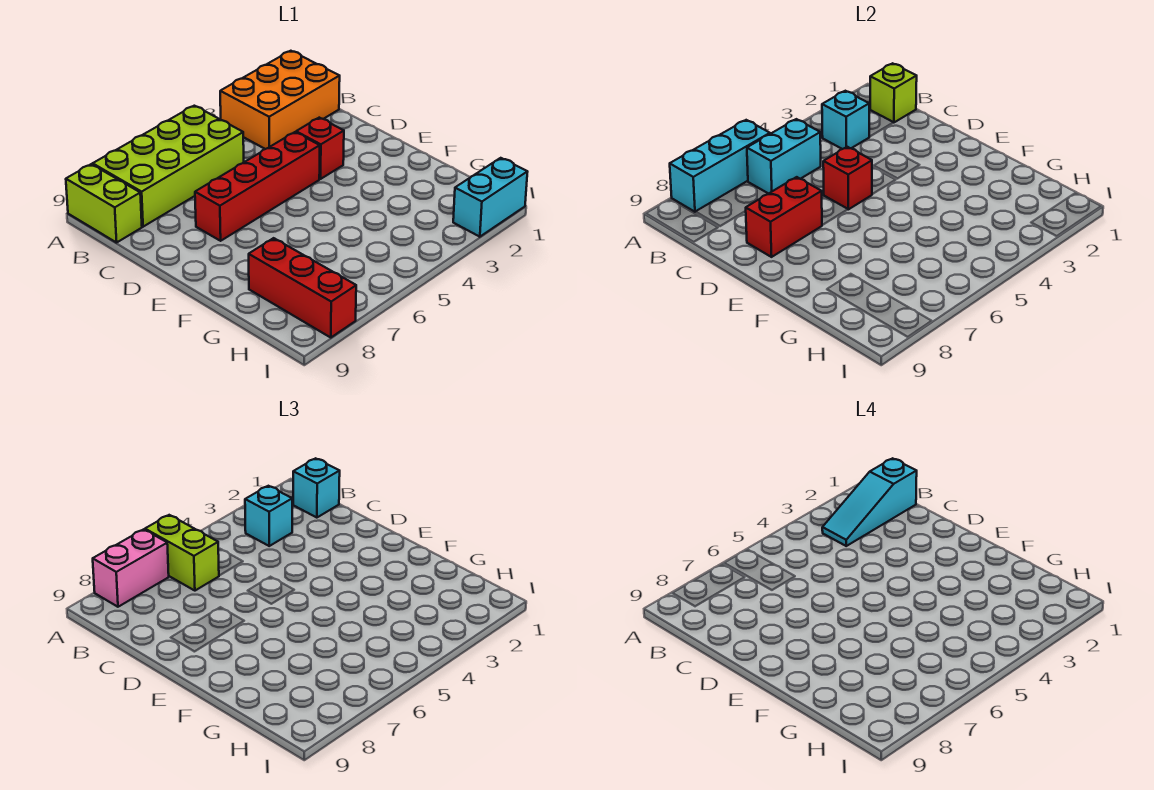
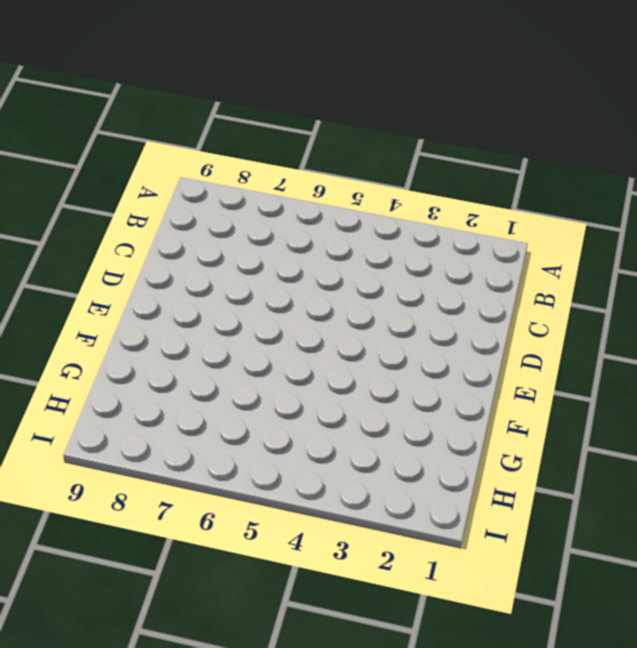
none -> orange brick A1:B3 level 1
none -> lime brick A5:B8 level 1
none -> lime brick A9:B9 level 1

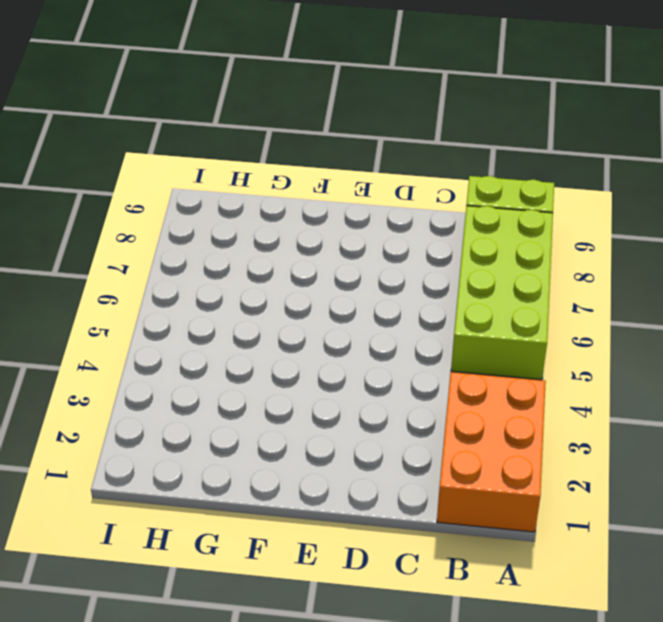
none -> red brick D3 level 1
none -> red brick D4:D7 level 1
none -> red brick G8:I8 level 1

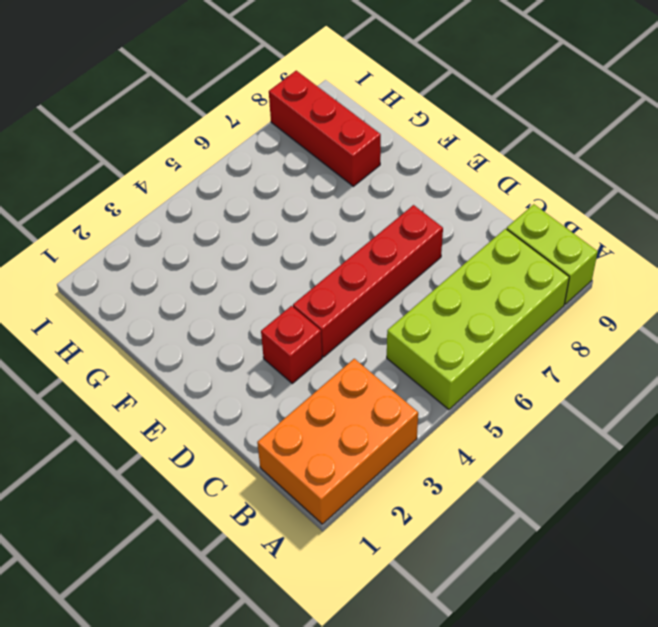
none -> cyan brick I1:I2 level 1
none -> cyan brick A6:A8 level 2
none -> lime brick B1 level 2

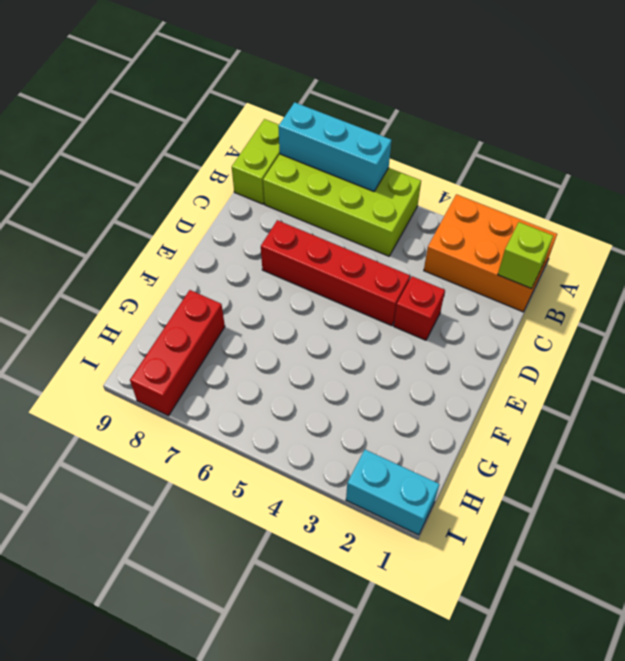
none -> cyan brick B3 level 2
none -> cyan brick B5:B6 level 2
none -> red brick D5 level 2

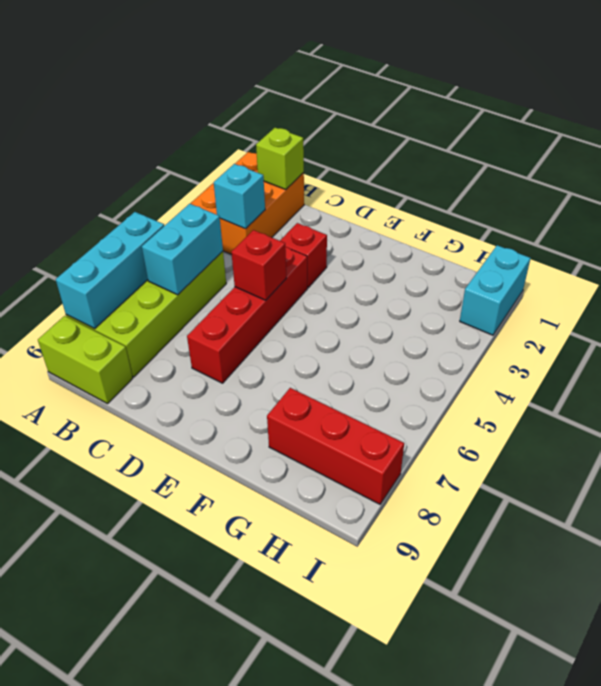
none -> red brick D7:D8 level 2
none -> lime brick A6:B6 level 3
none -> pink brick A7:A8 level 3

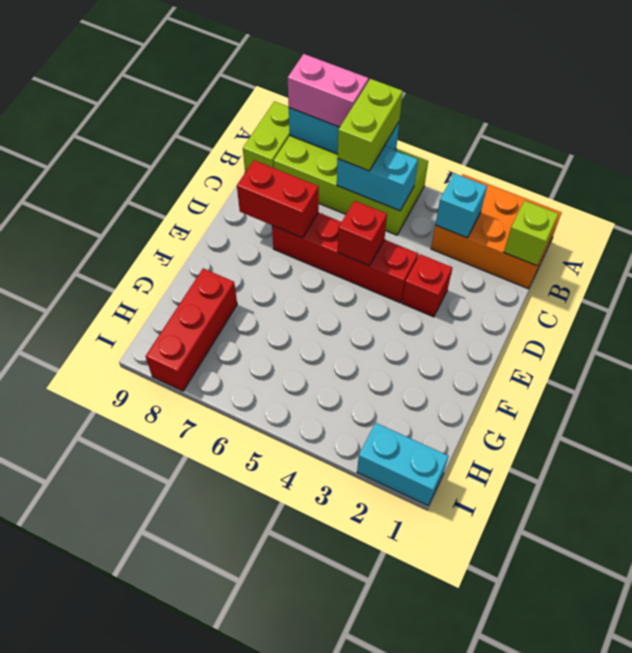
none -> cyan brick B1 level 3
none -> cyan brick B3 level 3
none -> cyan slope B1:B3 level 4 top 1

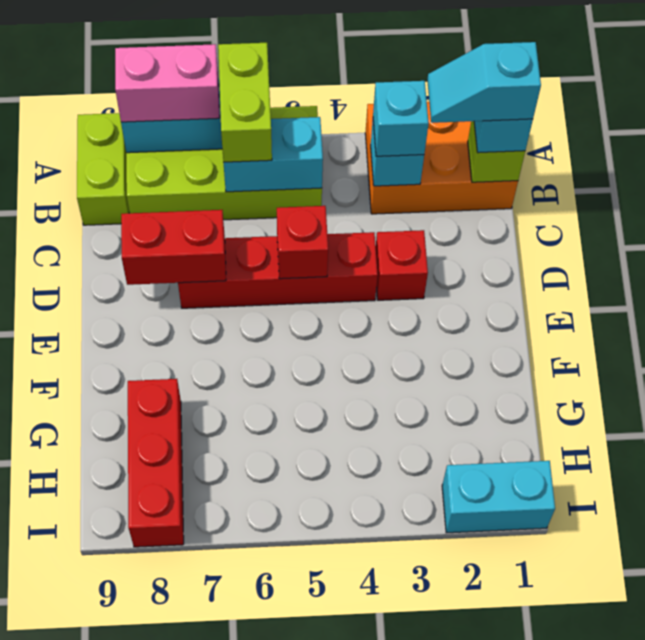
cyan slope B1:B2 level 4 top 1 -> cyan slope B1:B3 level 4 top 1

